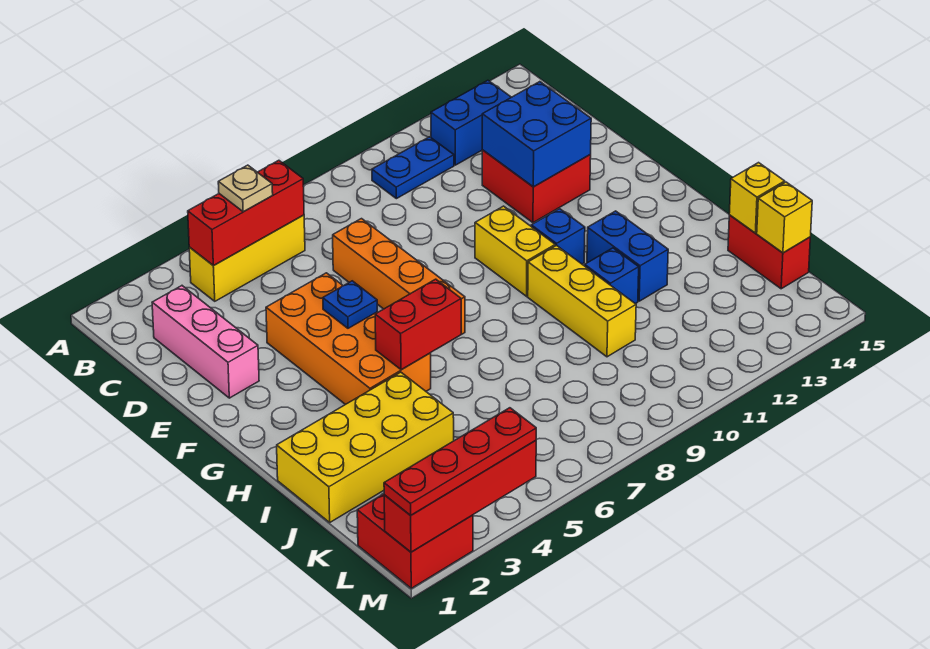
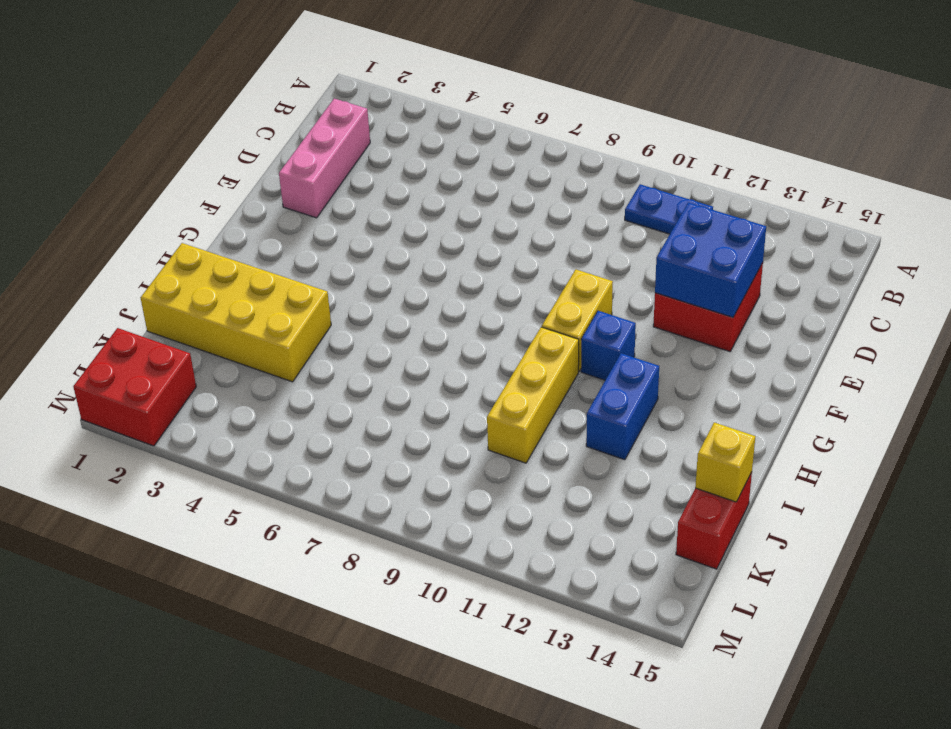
none -> yellow brick B4:B6 level 1
none -> blue brick B12:B13 level 1
none -> orange brick D7:G7 level 1

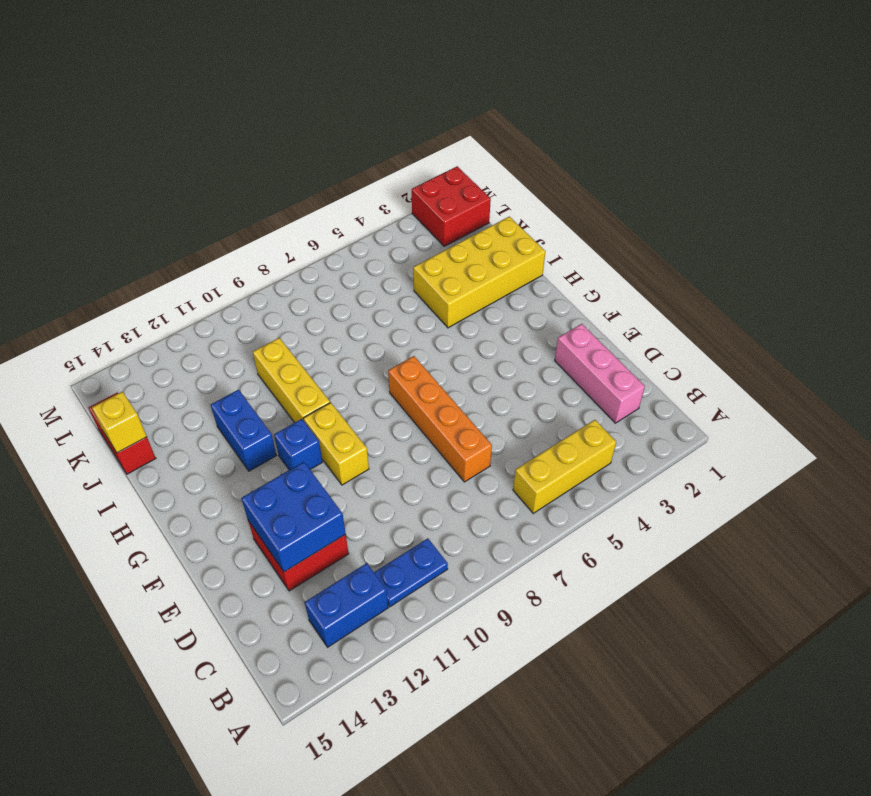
none -> orange brick E4:H5 level 1
none -> blue brick I11 level 1
none -> red brick B4:B6 level 2

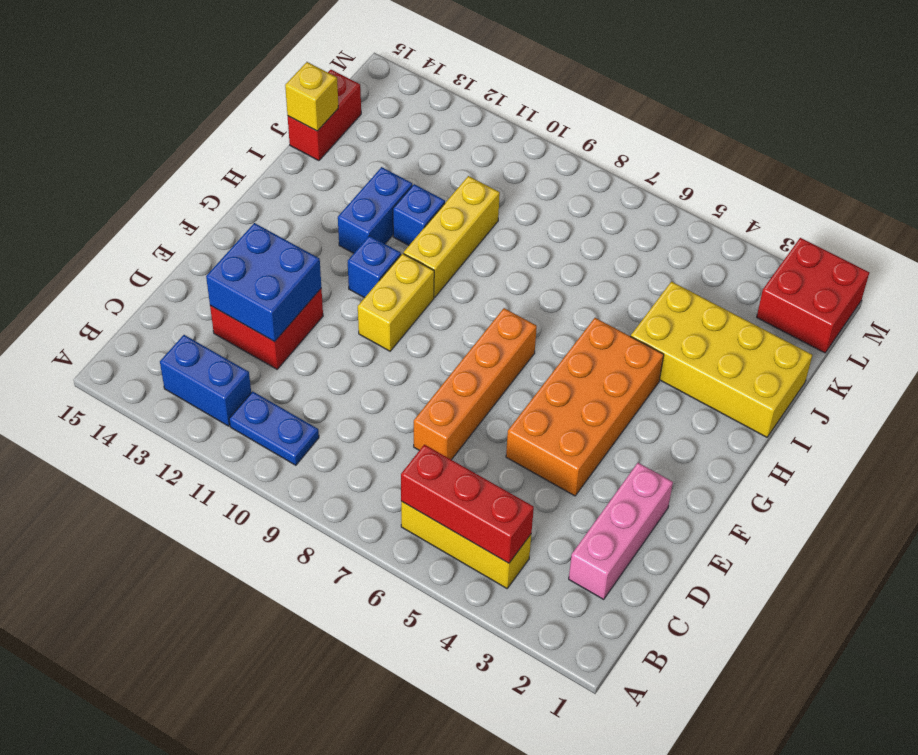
none -> blue plate F5 level 2
none -> red brick H5:H6 level 2
none -> yellow brick K15 level 2

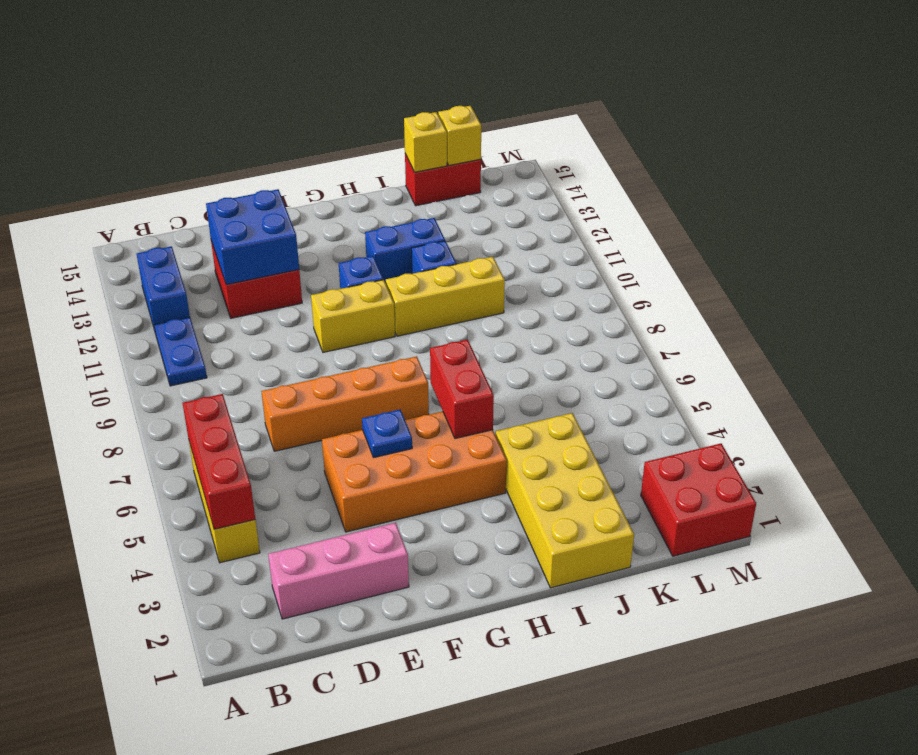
none -> red brick M1:M4 level 2
none -> tan plate B5 level 3
none -> red plate M1:M4 level 3

